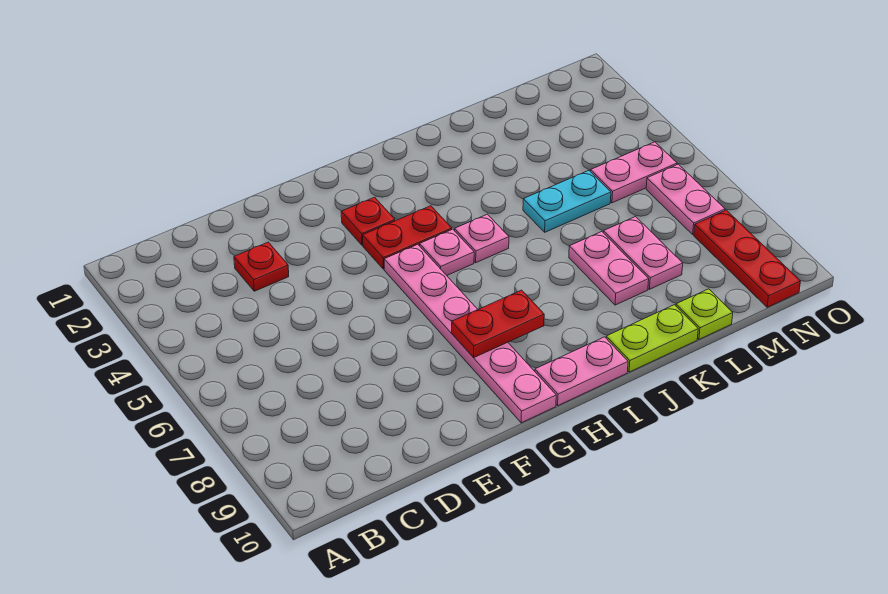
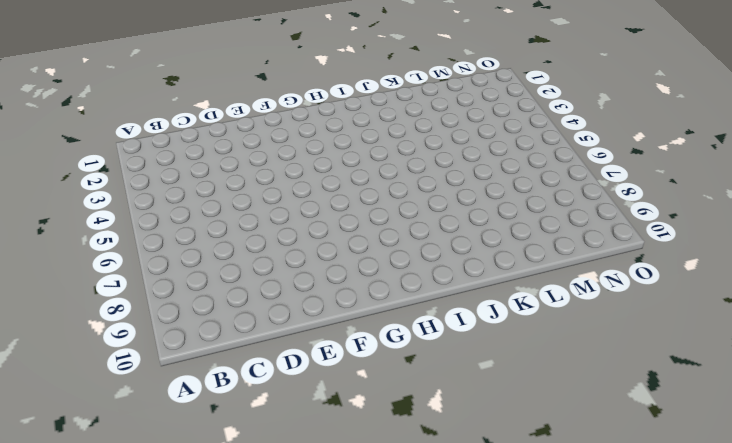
none -> red plate D3 level 1
none -> red plate G3 level 1
none -> red plate G4:H4 level 1

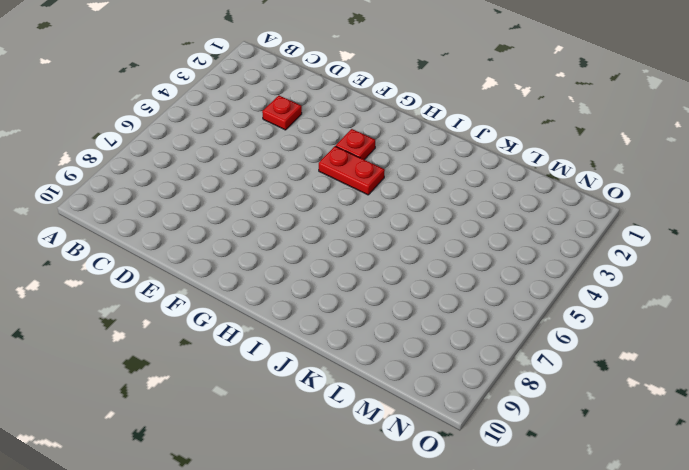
none -> pink plate G5:G10 level 1
none -> pink plate H5 level 1
none -> pink plate H10:I10 level 1

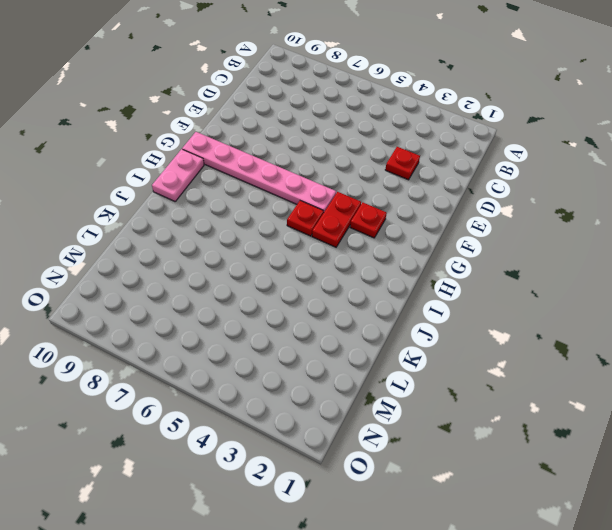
red plate H5 level 1 -> pink plate H5 level 1
none -> pink plate I5 level 1
none -> lime plate J10:K10 level 1
none -> cyan plate K5:L5 level 1

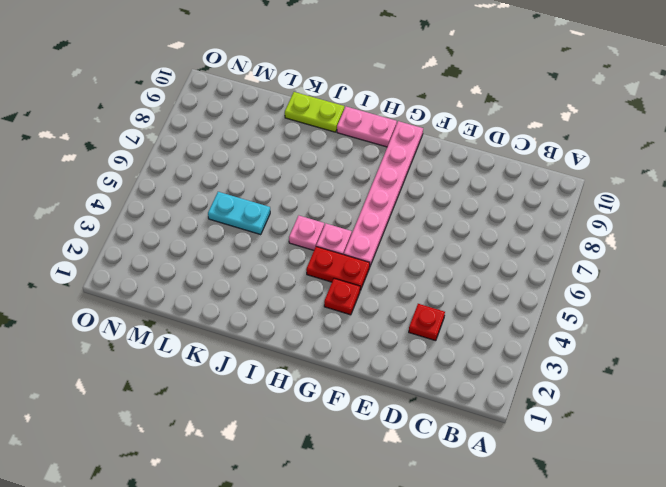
none -> pink plate K7:K8 level 1
none -> pink plate L7:L8 level 1
none -> lime plate L10 level 1

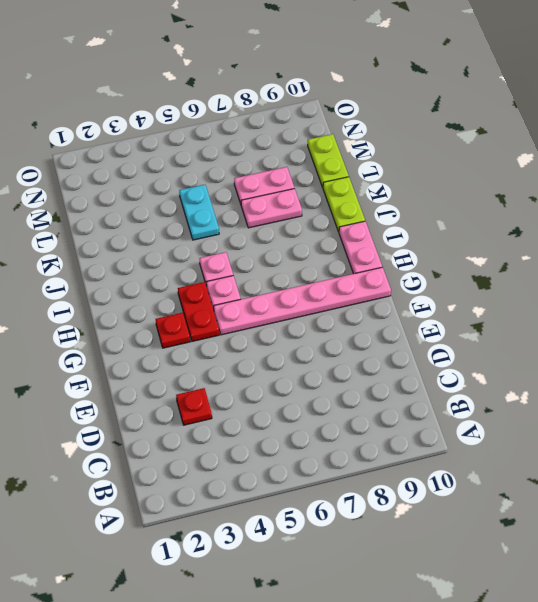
lime plate L10:M10 level 1 -> lime plate L10 level 1
none -> pink plate M5:N5 level 1
none -> pink plate N6:N7 level 1
none -> red plate N8:N10 level 1

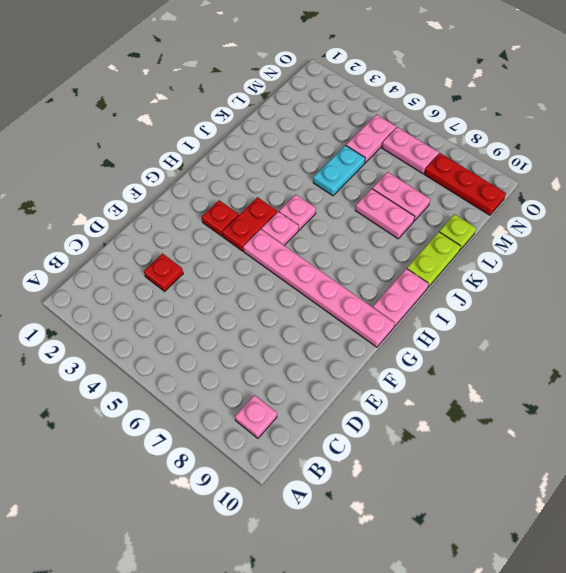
pink plate B9 level 1 -> none
none -> red plate G8:H8 level 2

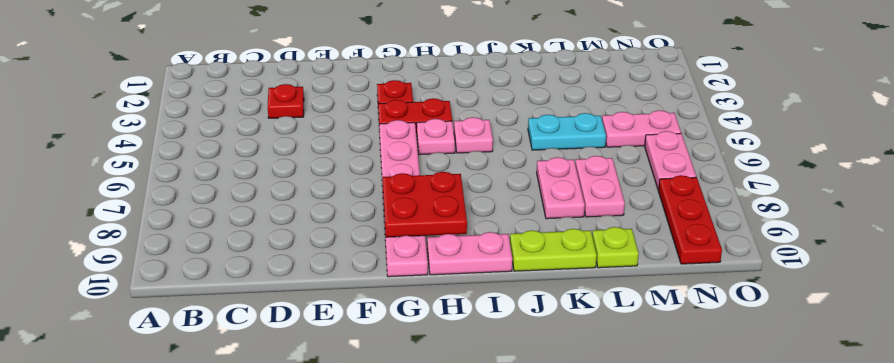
red plate G8:H9 level 2 -> red plate G8:H8 level 2

